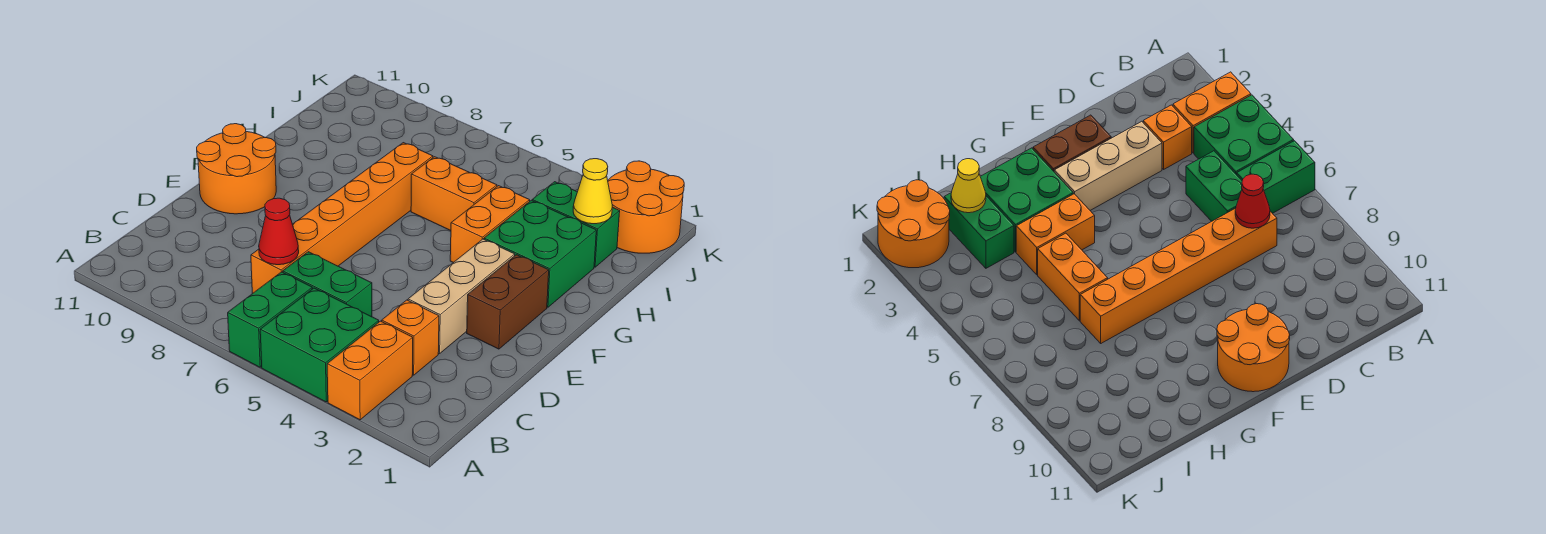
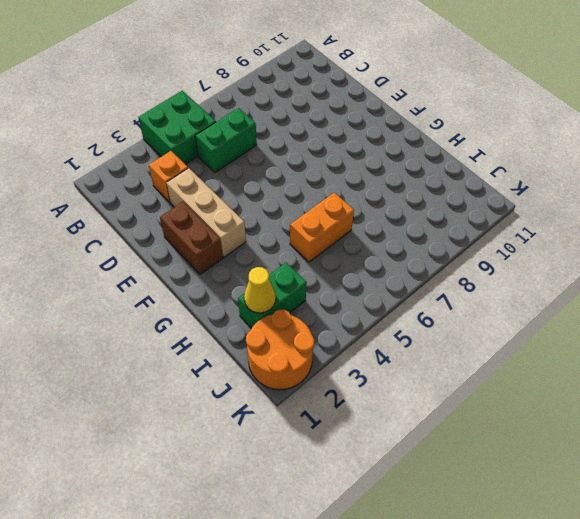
none -> orange brick A3:B3 level 1
none -> green brick A6:B6 level 1
none -> orange brick C7:H7 level 1

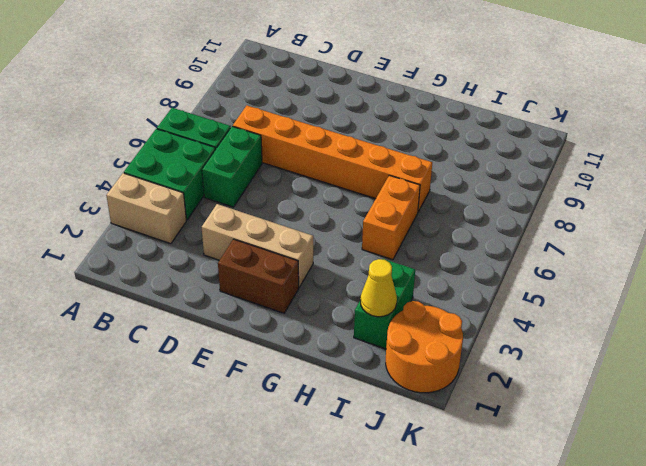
tan brick A3:B3 level 1 -> orange brick A3:B3 level 1
none -> orange brick C3 level 1
none -> orange round brick E10:F11 level 1
none -> green brick G2:H3 level 1

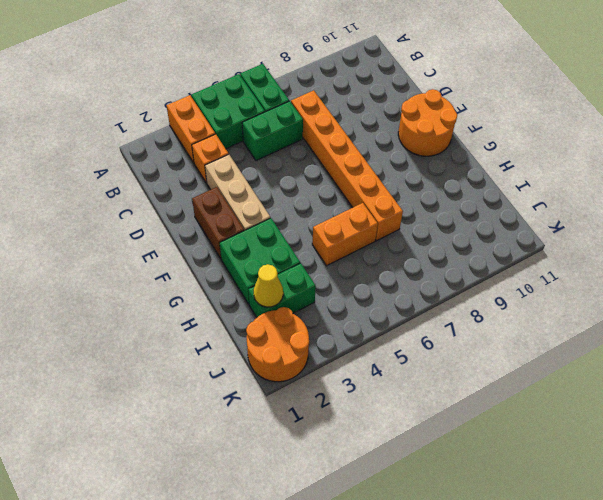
none -> orange brick G4:H4 level 1
none -> red cone C7 level 2

